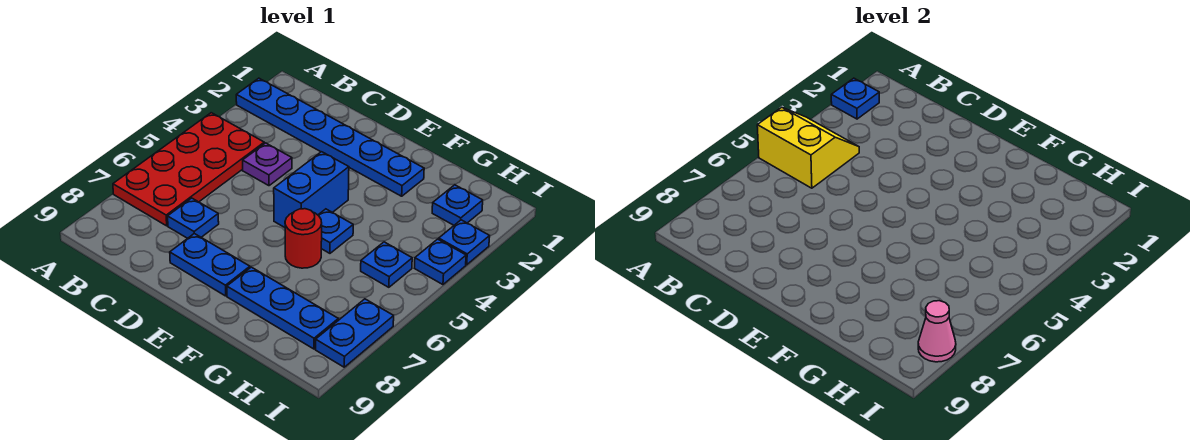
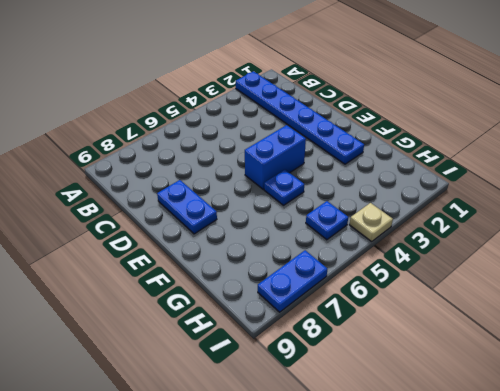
tan plate I4 level 1 -> blue plate I4 level 1
none -> red plate A4:B7 level 1
none -> purple plate C4 level 1
none -> blue plate C7 level 1

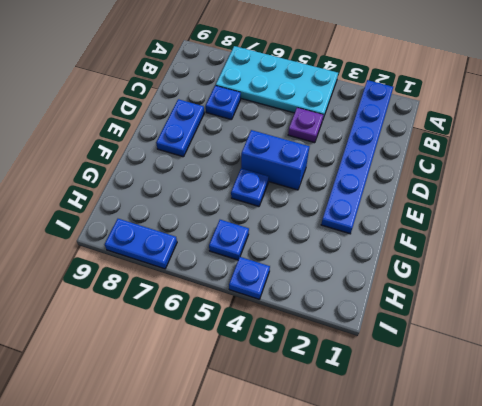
cyan plate A4:B7 level 1 -> red plate A4:B7 level 1
none -> red round brick F6 level 1
none -> blue plate F8:H8 level 1
none -> blue plate H2 level 1

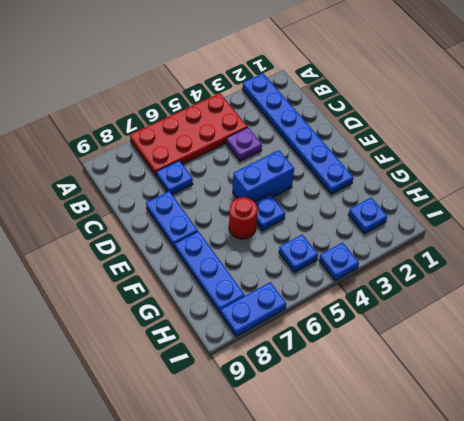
none -> blue plate I3 level 1
none -> blue plate A2 level 2
none -> yellow slope A4:B5 level 2 top 5

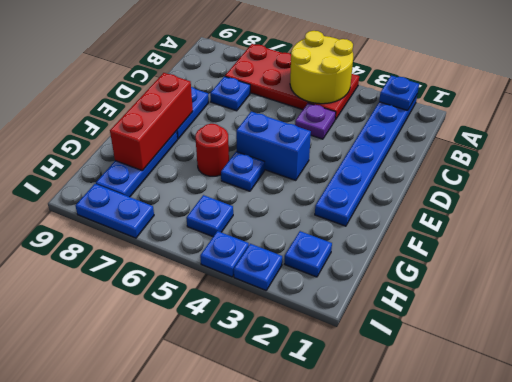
yellow round brick A4:B5 level 2 -> yellow slope A4:B5 level 2 top 5
red brick E8:G8 level 2 -> none
none -> pink cone I8 level 2

